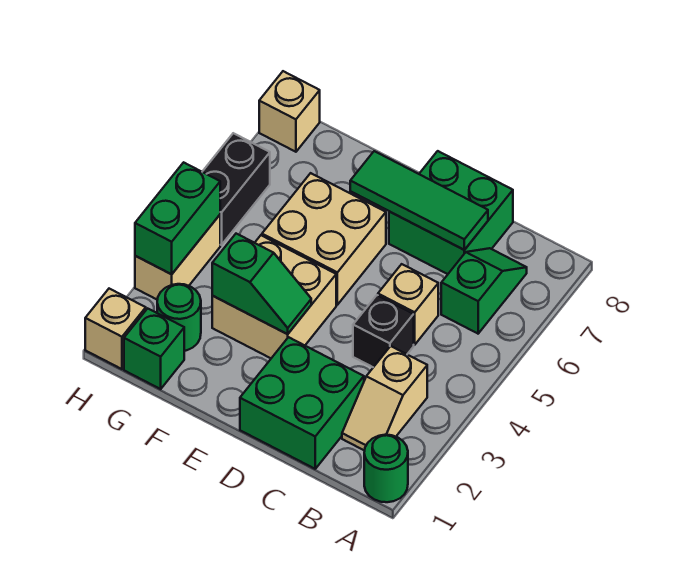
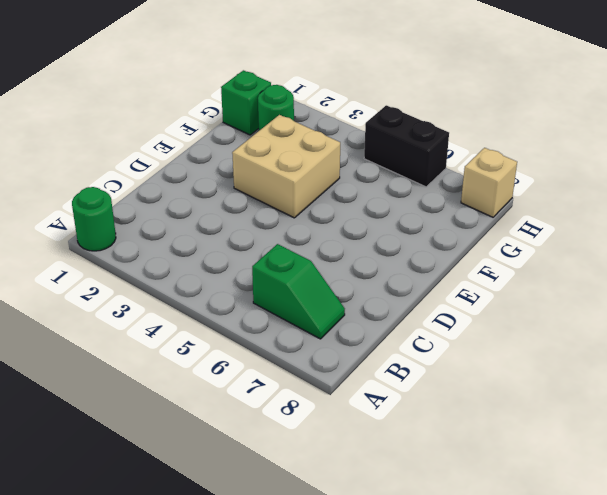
none -> tan slope B2:B3 level 1 top 3
none -> green brick C1:D2 level 1
none -> black brick C4 level 1

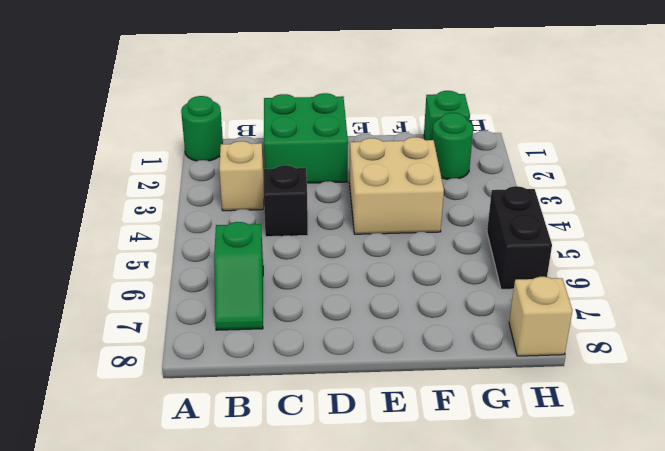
none -> tan brick C5 level 1
none -> green brick C7:D8 level 1
none -> tan brick E5:F6 level 1

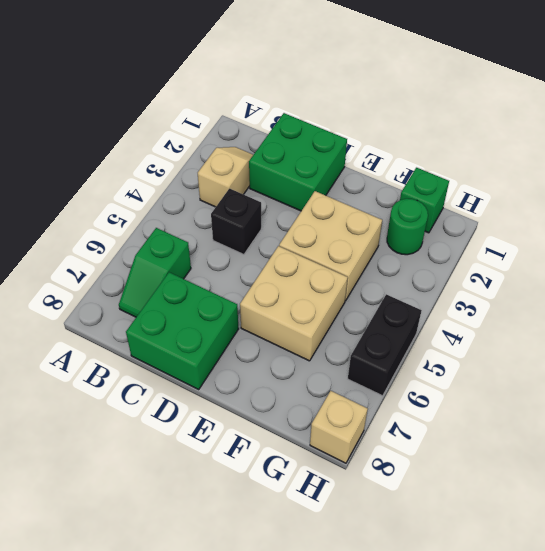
none -> green round brick A1 level 1
none -> tan brick C5 level 1
none -> tan brick H1 level 1

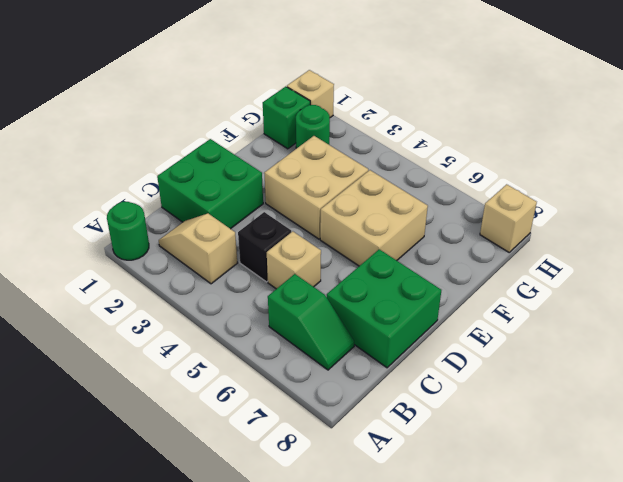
none -> tan brick H3:H4 level 1
none -> black brick H5:H6 level 1
none -> green tile C7:E7 level 2

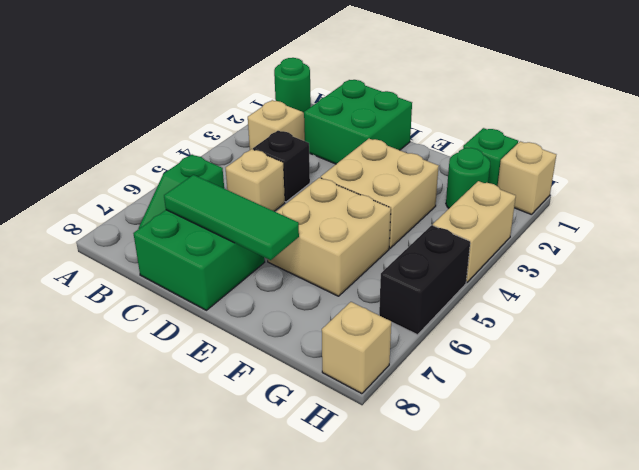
none -> green slope E3:F3 level 2 top F
none -> green brick H3:H4 level 2

